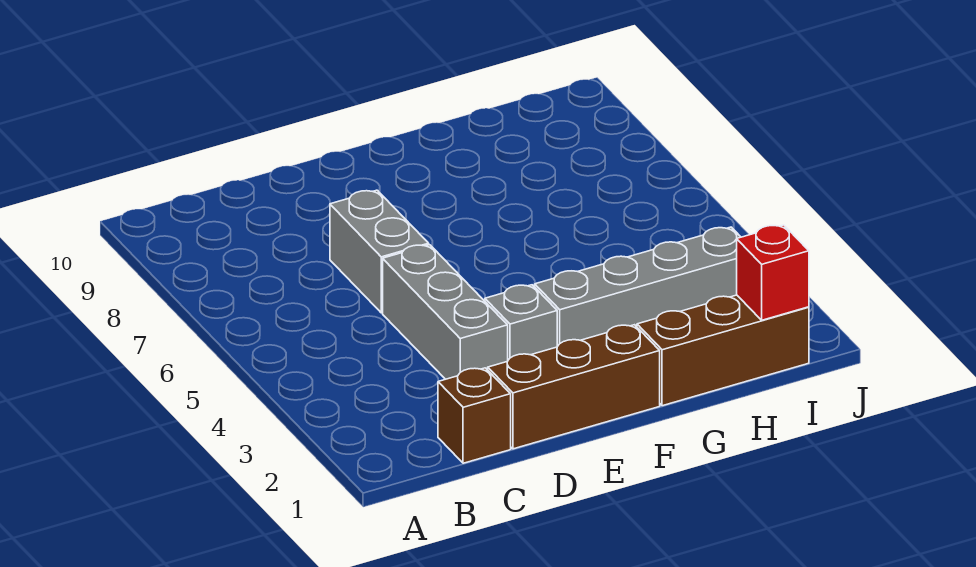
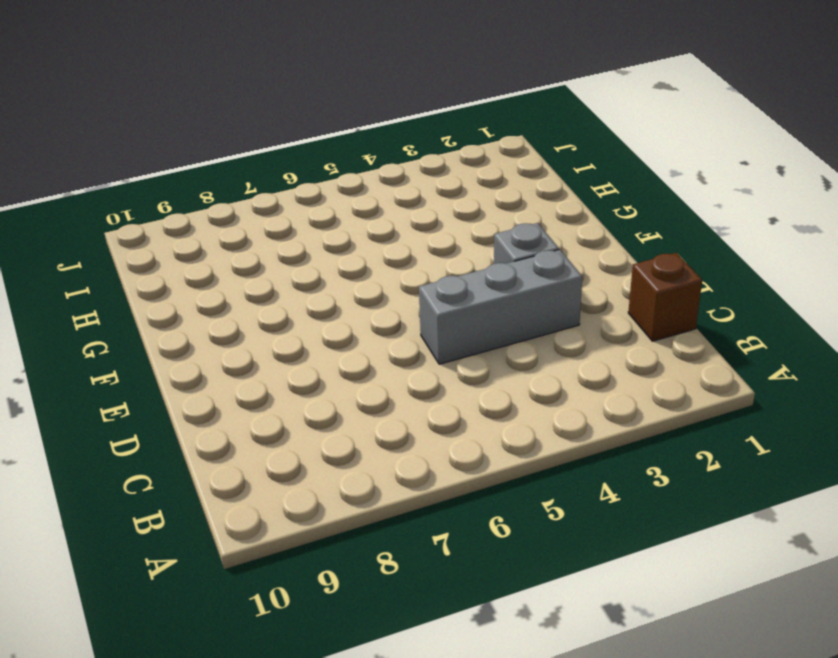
none -> brown brick D1:F1 level 1
none -> grey brick D6:D7 level 1

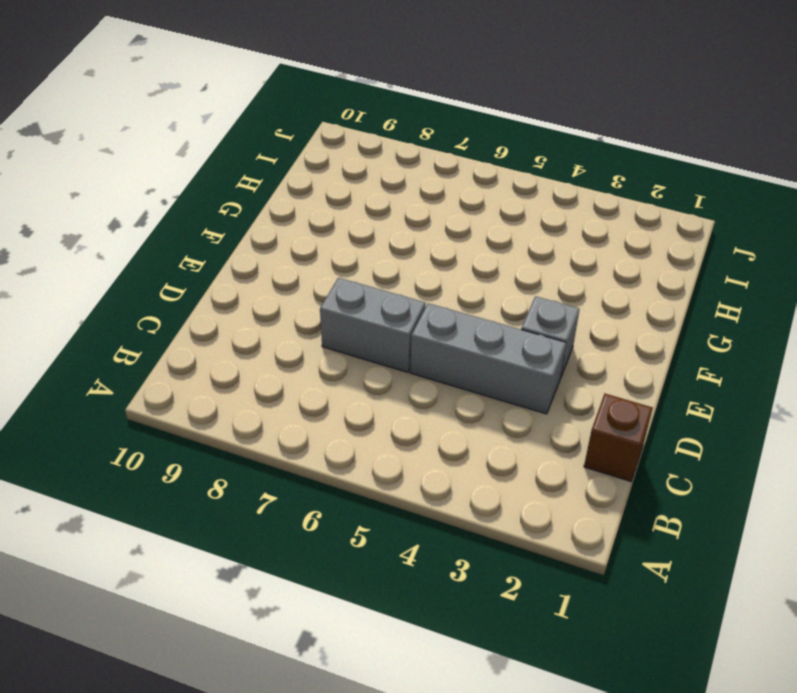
none -> brown brick D1:F1 level 1
none -> grey brick F3:I3 level 1

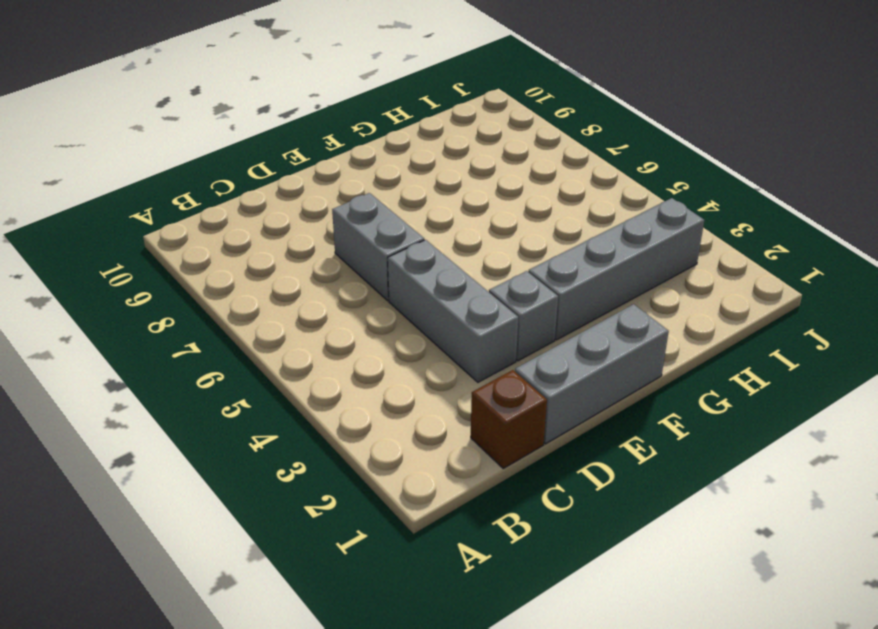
grey brick D1:F1 level 1 -> brown brick D1:F1 level 1
none -> brown brick G1:I1 level 1
none -> red brick I1 level 2

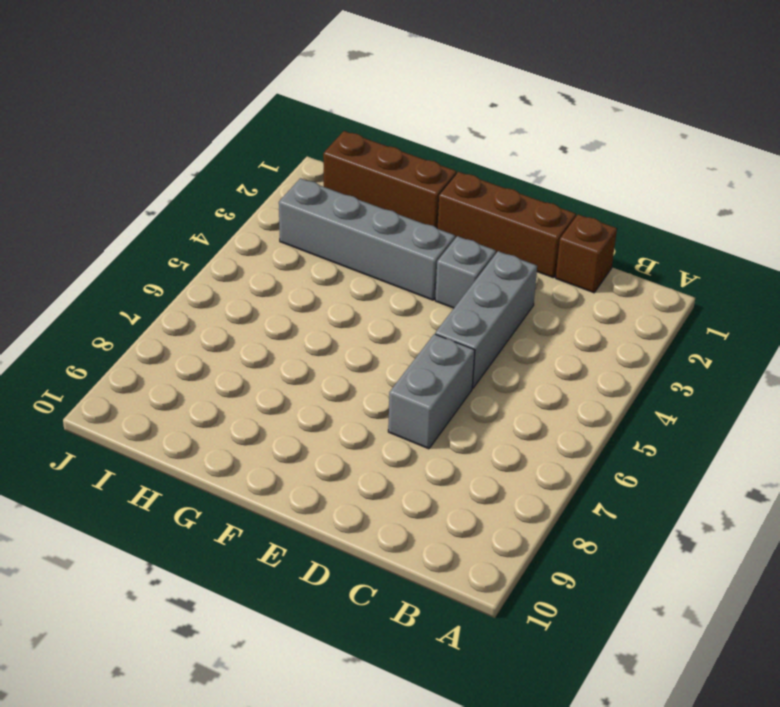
none -> red brick I1 level 2

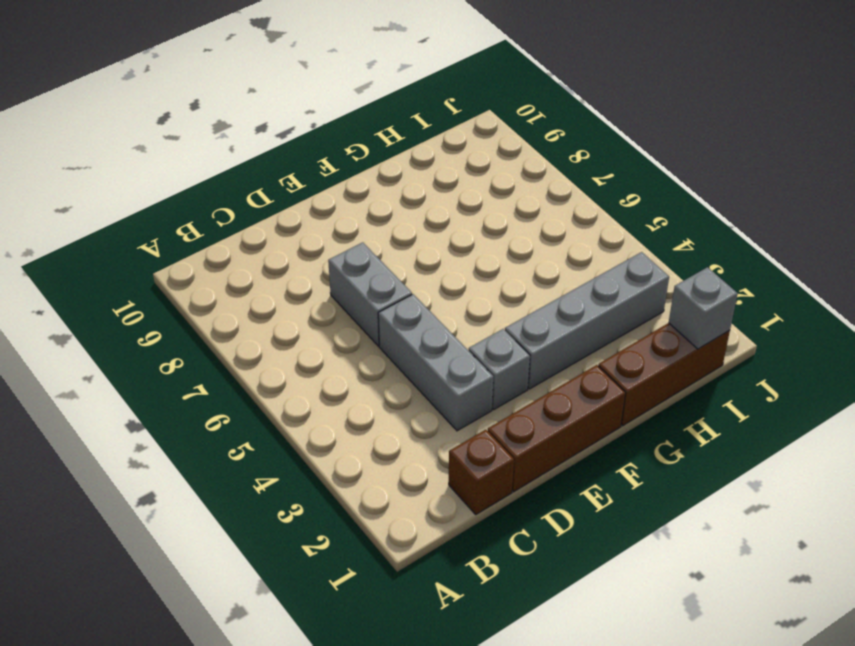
grey brick I1 level 2 -> red brick I1 level 2

